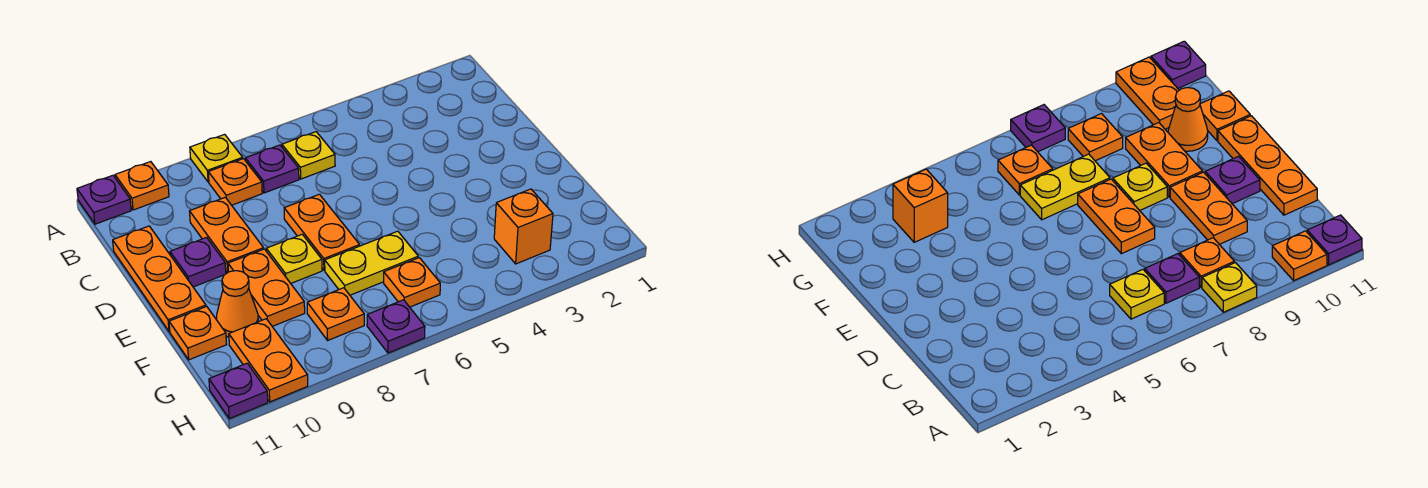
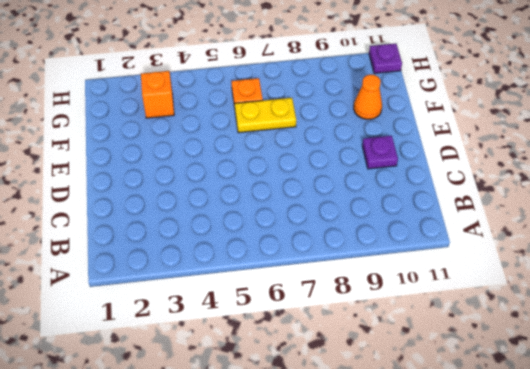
none -> yellow plate A8 level 1
none -> orange plate A10 level 1
none -> purple plate A11 level 1

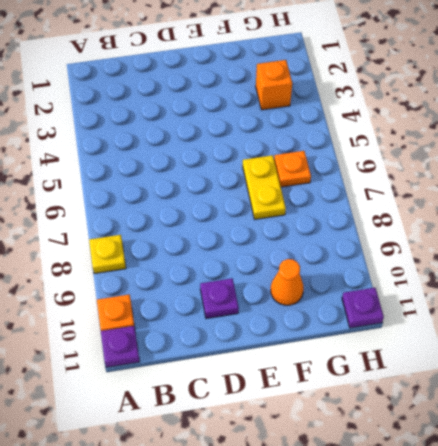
none -> yellow plate B6 level 1
none -> purple plate B7 level 1
none -> orange plate B8 level 1

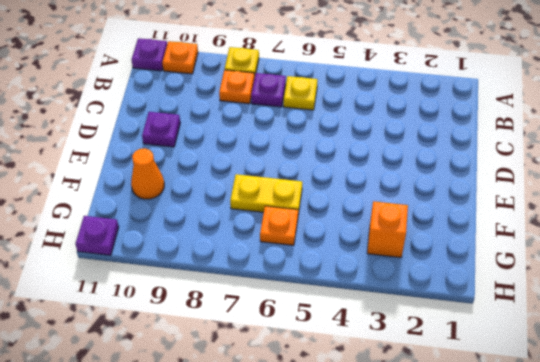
none -> orange plate C9:D9 level 1
none -> orange plate C11:E11 level 1
none -> orange plate D7:E7 level 1

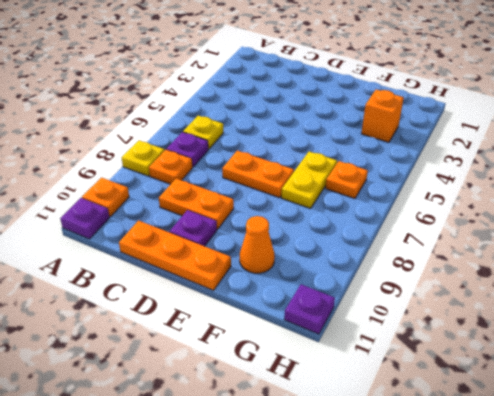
none -> yellow plate E8 level 1
none -> orange plate E9:F9 level 1
none -> orange plate F11 level 1

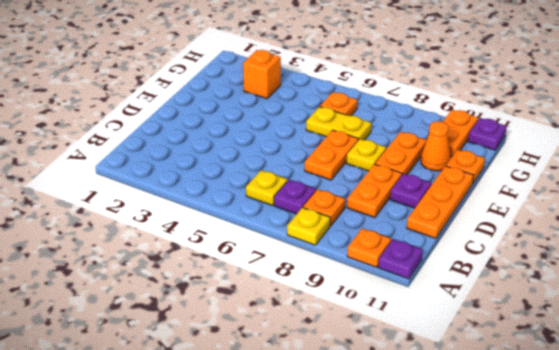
none -> orange plate G8 level 1
none -> purple plate H7 level 1

